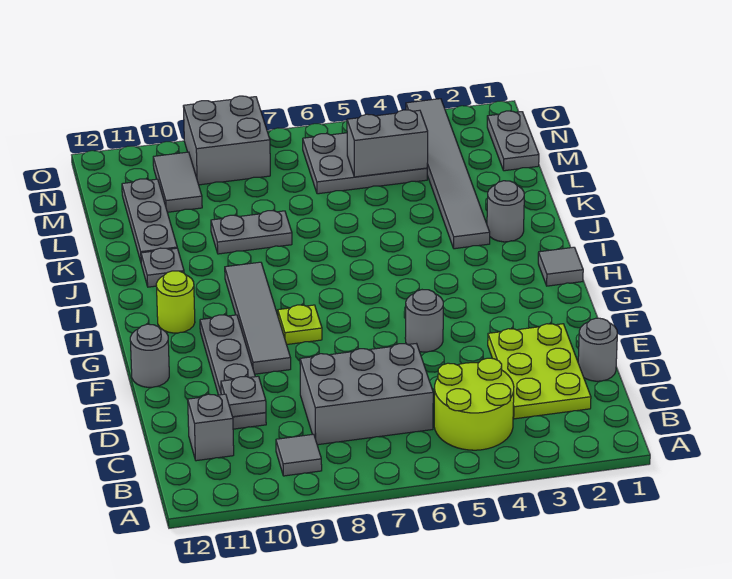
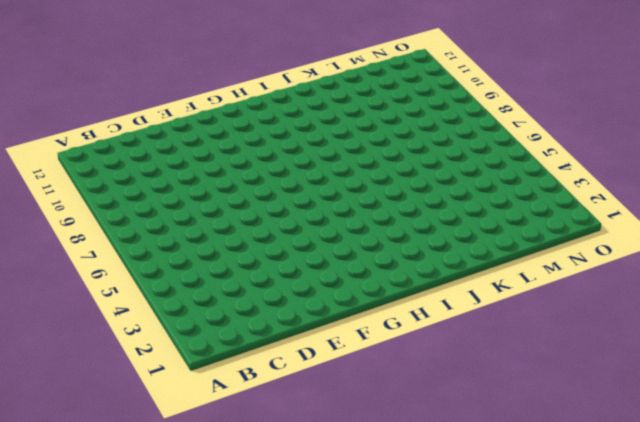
none -> lime round brick B4:C5 level 1
none -> grey tile B9 level 1
none -> lime plate C2:E3 level 1

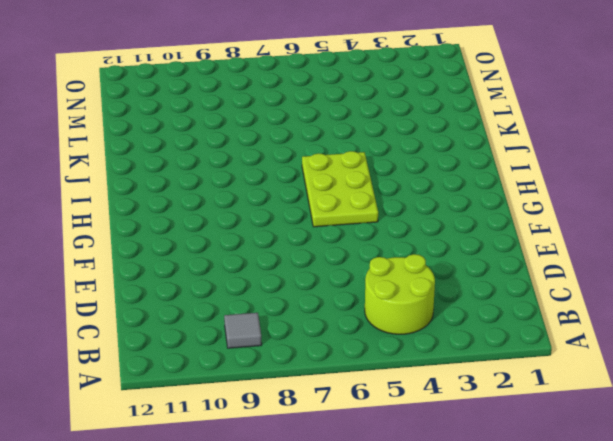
lime plate G5:I6 level 1 -> lime plate C2:E3 level 1
none -> grey brick C6:D8 level 1
none -> grey brick C11 level 1
none -> grey round brick D1 level 1

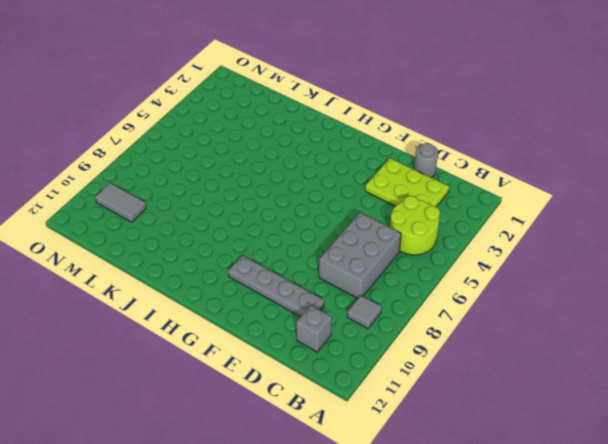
none -> grey round brick F5 level 1
none -> grey tile F9:I9 level 1
none -> grey round brick F12 level 1

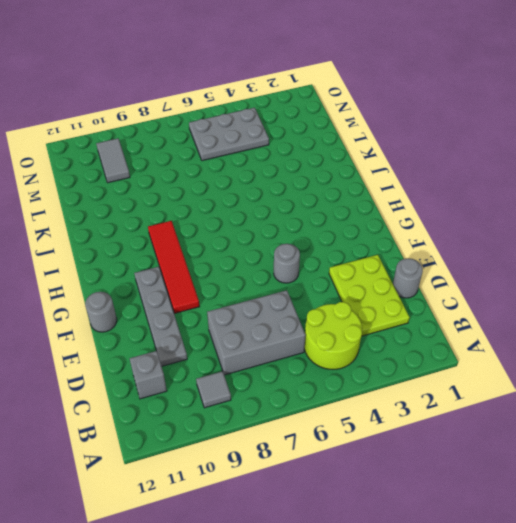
red tile F9:I9 level 1 -> grey tile F9:I9 level 1
none -> lime plate G8 level 1
none -> grey tile H1 level 1
none -> lime round brick H11 level 1

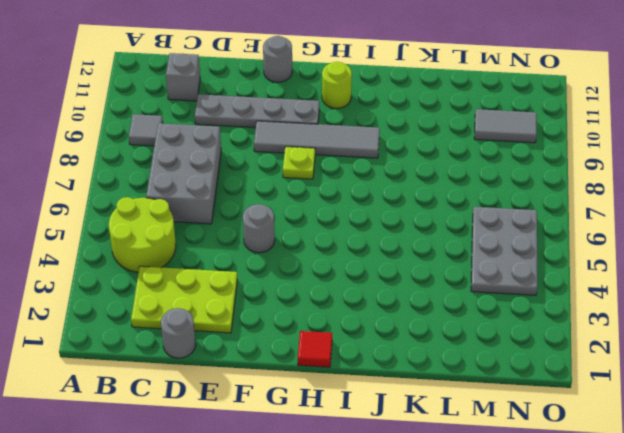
red tile H1 level 1 -> grey tile H1 level 1
none -> grey round brick J2 level 1
none -> grey tile J3:O3 level 1
none -> grey plate J11 level 1

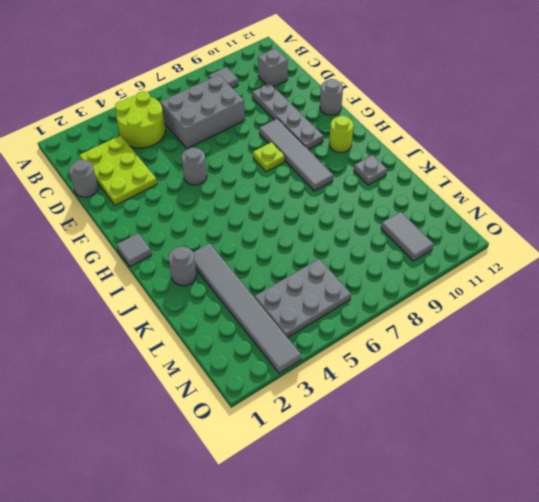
none -> grey plate K8:K9 level 1
none -> grey plate K11:M11 level 1
none -> grey plate M1:N1 level 1

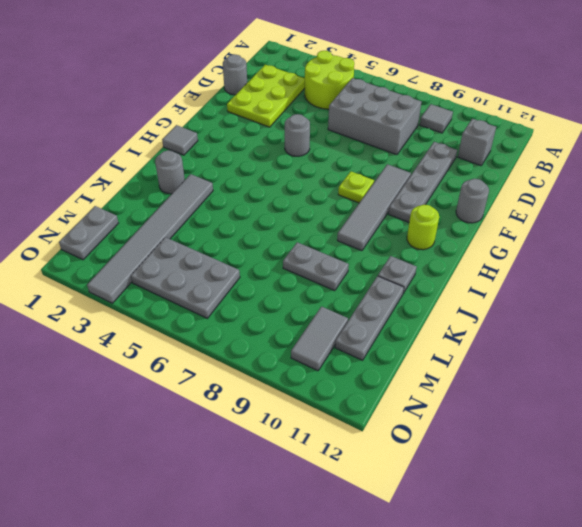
none -> grey brick N8:O9 level 1
none -> grey plate D10 level 2
none -> grey brick M4:M5 level 2

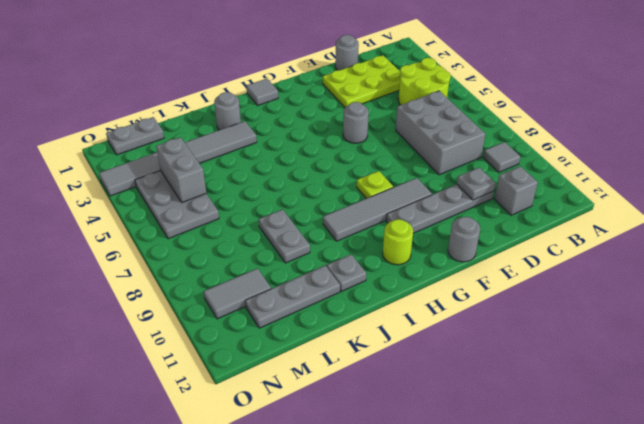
none -> grey brick N8:O9 level 1

